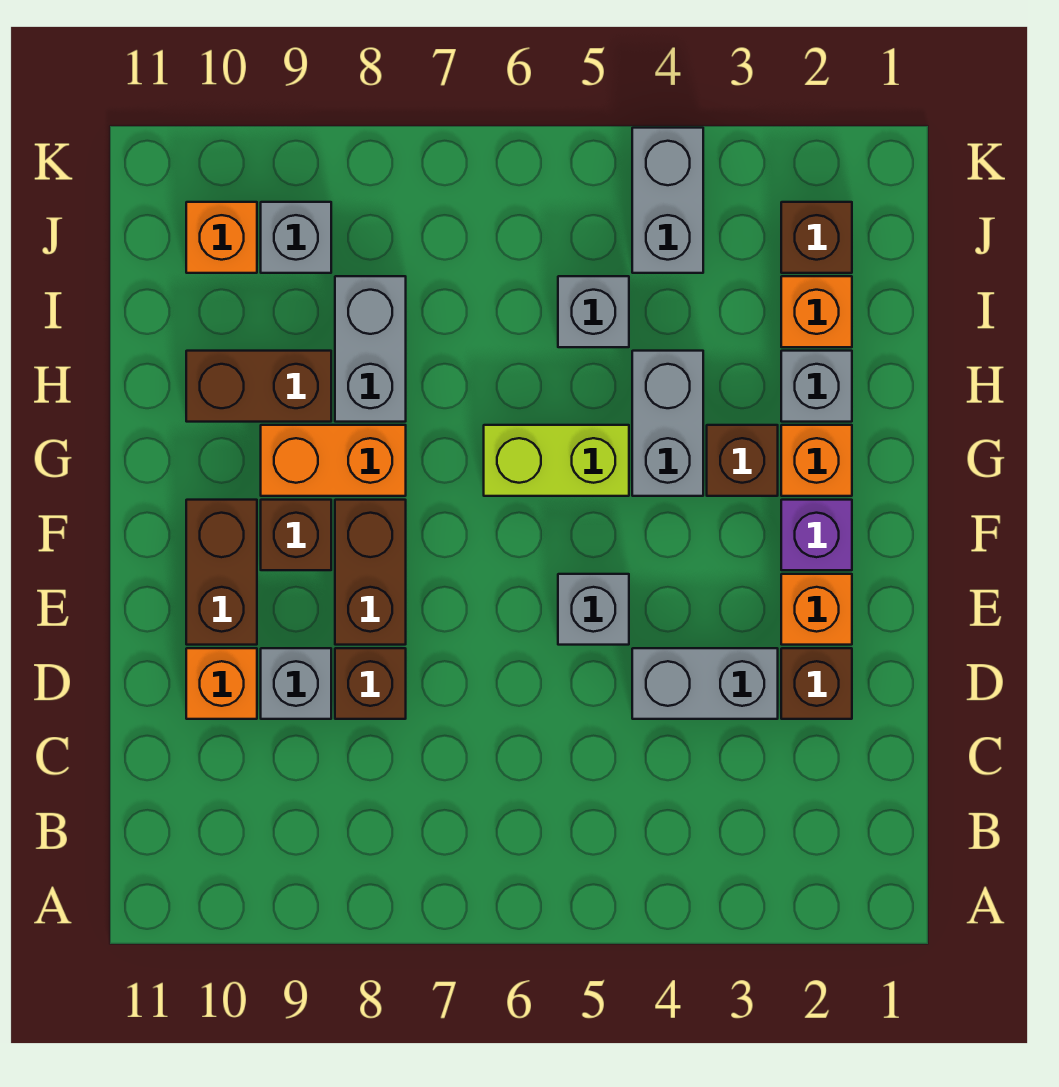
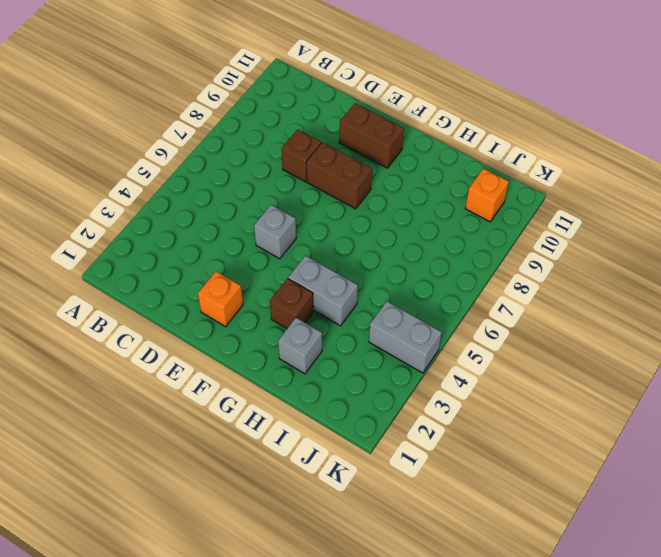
none -> brown brick D2 level 1
none -> grey brick D3:D4 level 1
none -> grey brick D9 level 1

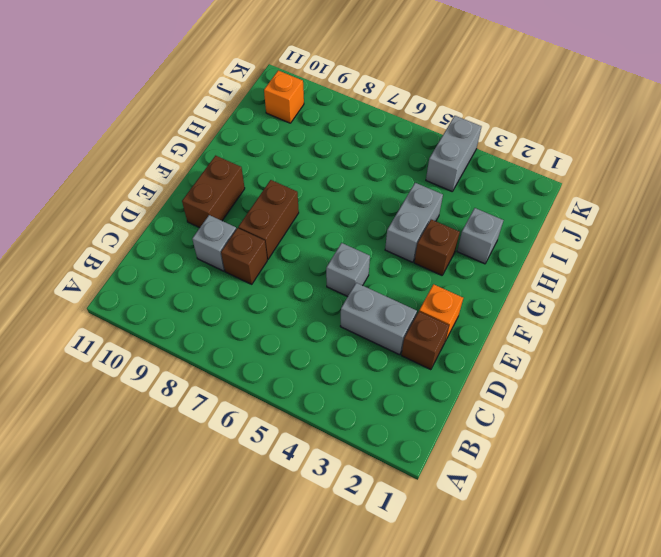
none -> orange brick D10 level 1
none -> purple brick F2 level 1
none -> brown brick F9 level 1

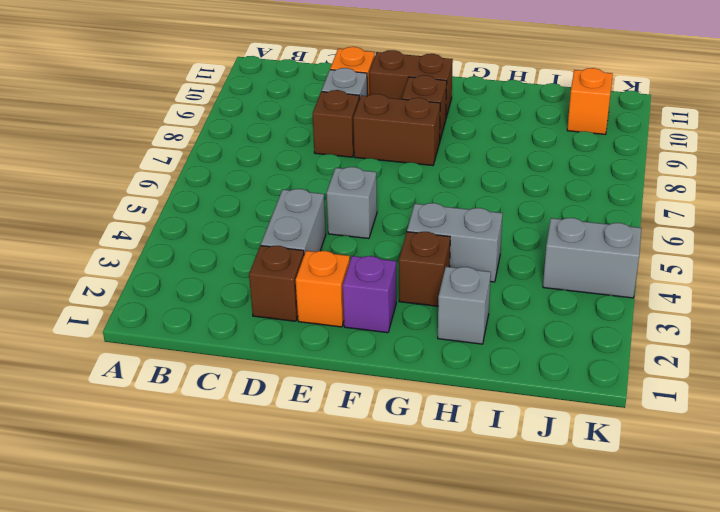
none -> orange brick G2 level 1
none -> lime brick G5:G6 level 1
none -> orange brick G8:G9 level 1

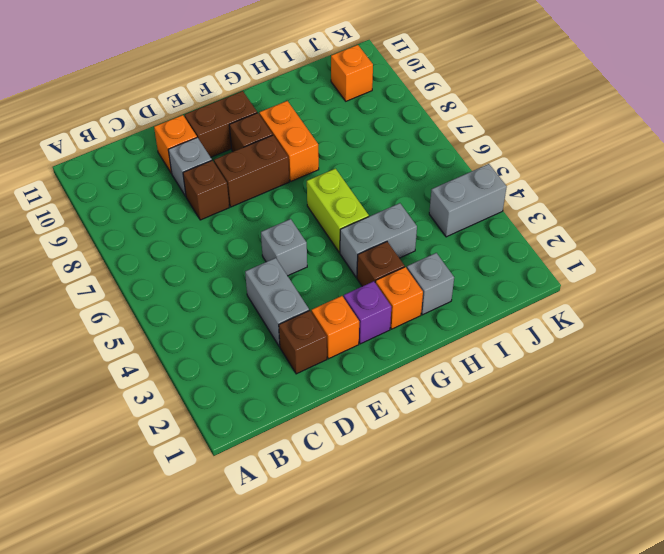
none -> grey brick H8:I8 level 1
none -> brown brick H9:H10 level 1
none -> orange brick I2 level 1

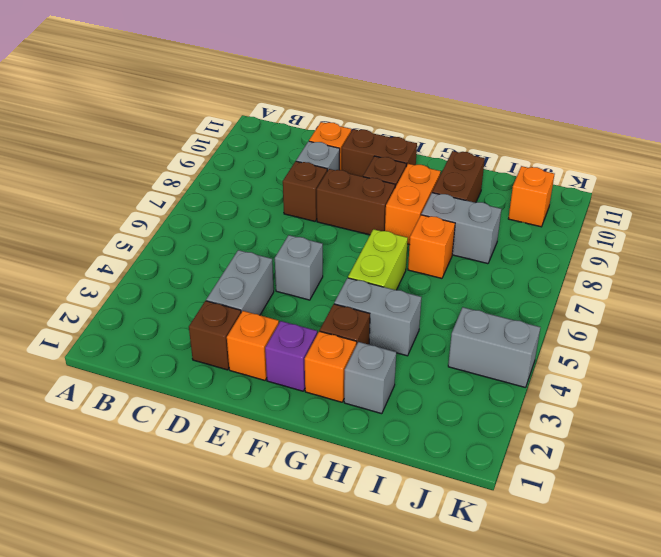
orange brick H7 level 1 -> orange brick I2 level 1
none -> grey brick I5 level 1
none -> brown brick J2 level 1
none -> grey brick J9 level 1

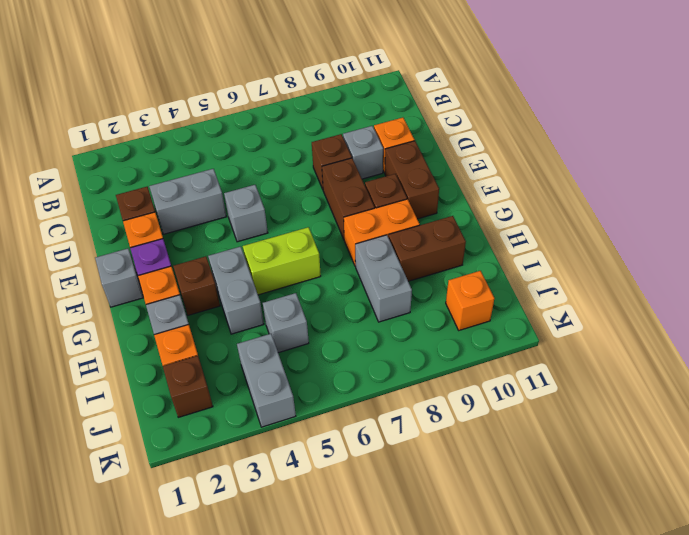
grey brick F1 level 1 -> grey brick J9 level 1

